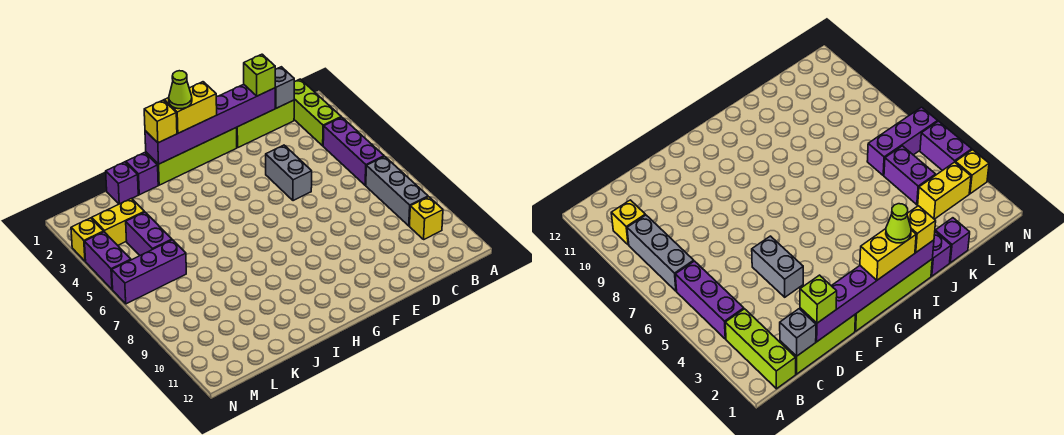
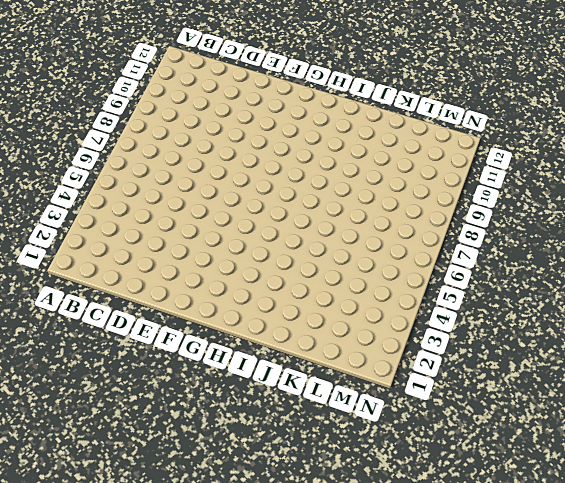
none -> lime brick B1:B3 level 1
none -> purple brick B4:B6 level 1
none -> grey brick B7:B9 level 1

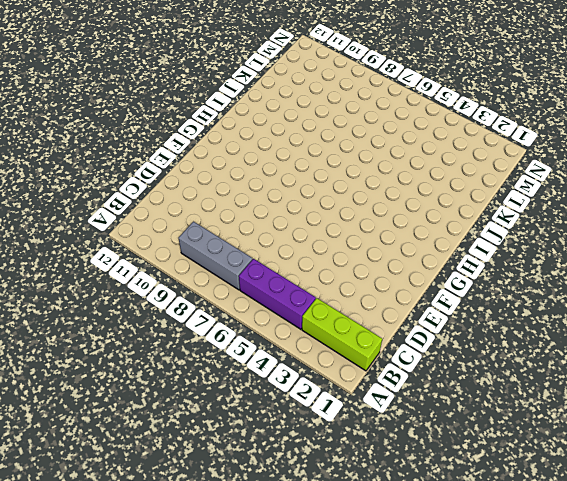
none -> yellow brick B10 level 1
none -> lime brick C1:E1 level 1
none -> grey brick E4:E5 level 1

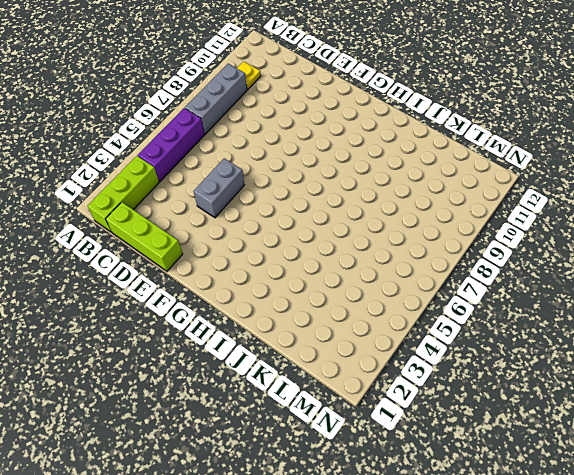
yellow plate B10 level 1 -> yellow brick B10 level 1
none -> lime brick F1:I1 level 1
none -> purple brick J1 level 1
none -> purple brick K1 level 1

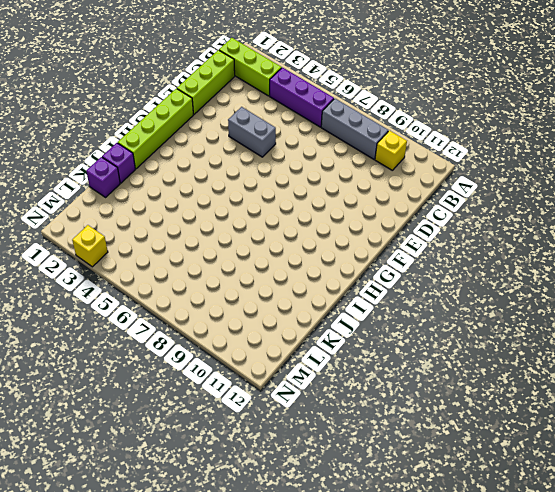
none -> yellow brick L3:M3 level 1
none -> purple brick L4:L5 level 1
none -> purple brick L6:N6 level 1

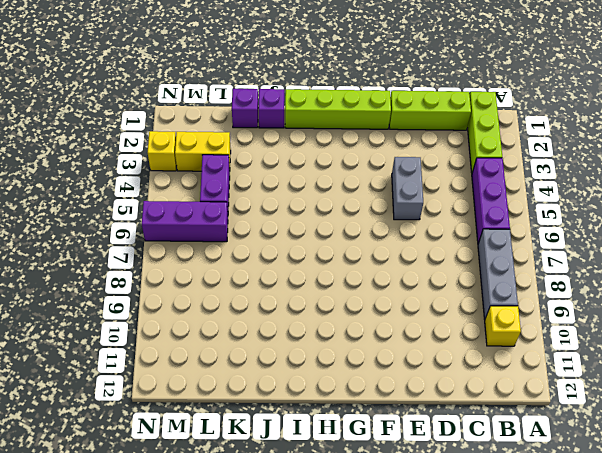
none -> purple brick N4:N5 level 1
none -> grey brick C1 level 2
none -> purple brick D1:I1 level 2

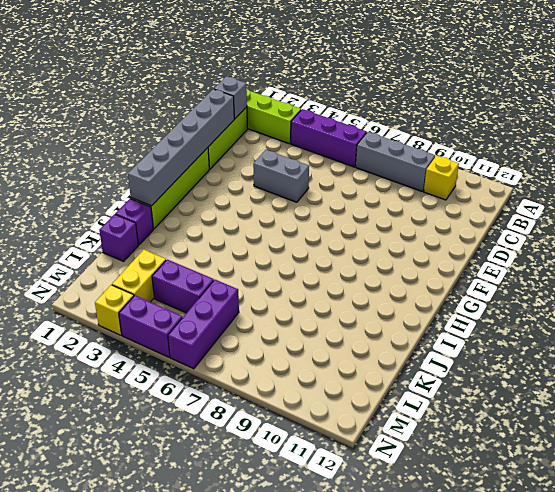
grey brick D1:I1 level 2 -> purple brick D1:I1 level 2
none -> lime brick D1 level 3
none -> yellow brick G1:H1 level 3
none -> yellow brick I1 level 3

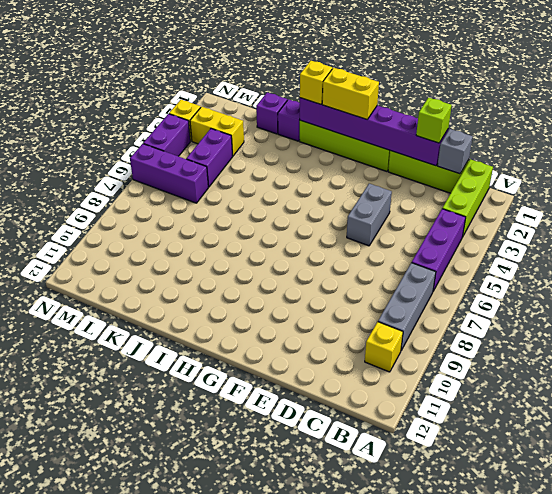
none -> lime cone H1 level 4

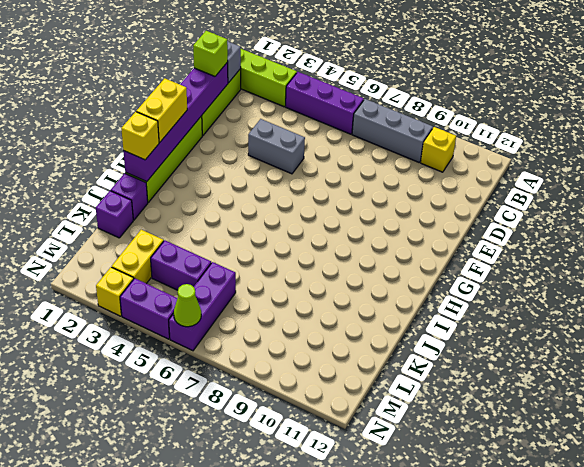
lime cone N6 level 2 -> lime cone H1 level 4

